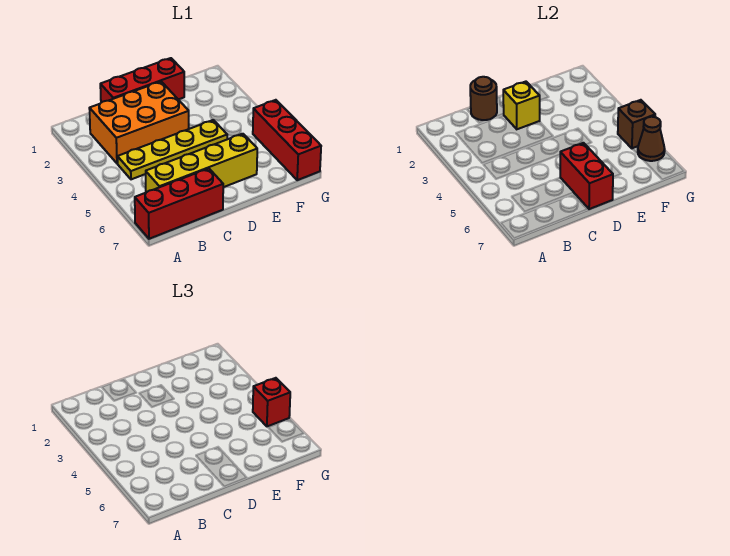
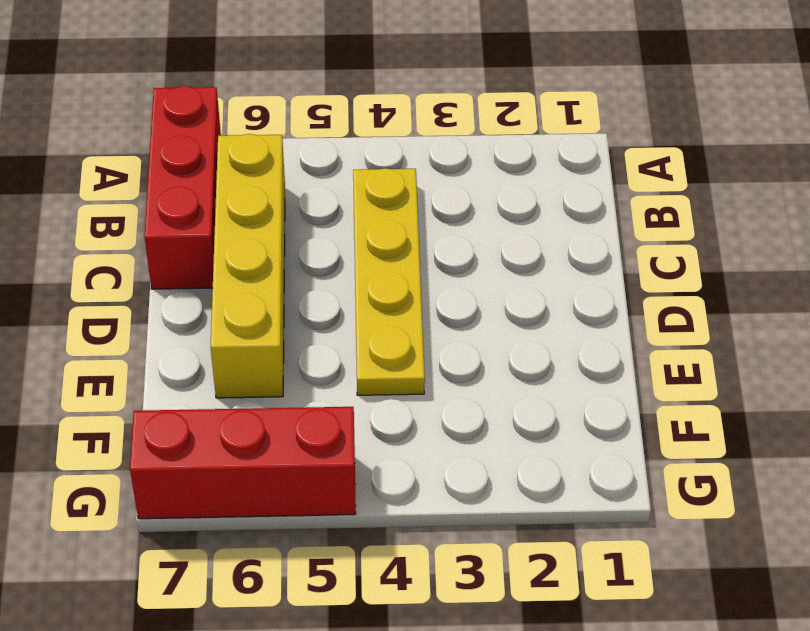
none -> orange brick B2:D3 level 1
none -> red brick C1:E1 level 1
none -> brown round brick C1 level 2

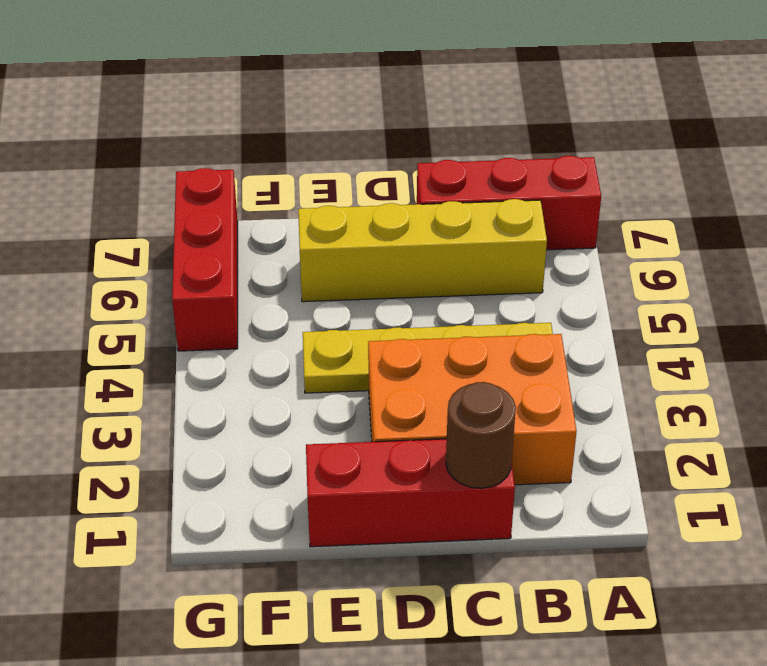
none -> yellow brick D2 level 2
none -> red brick D6:D7 level 2
none -> brown brick G5 level 2

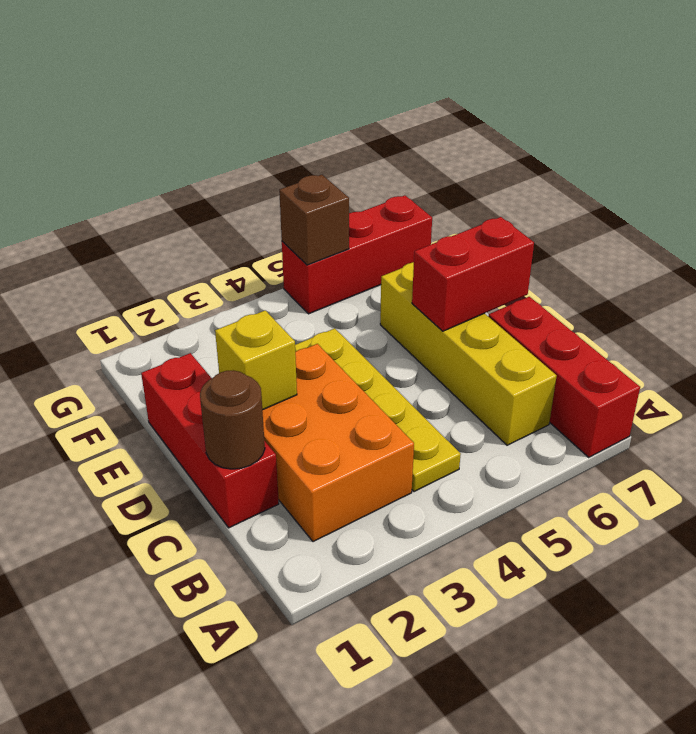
none -> brown cone G6 level 2
none -> red brick G5 level 3

